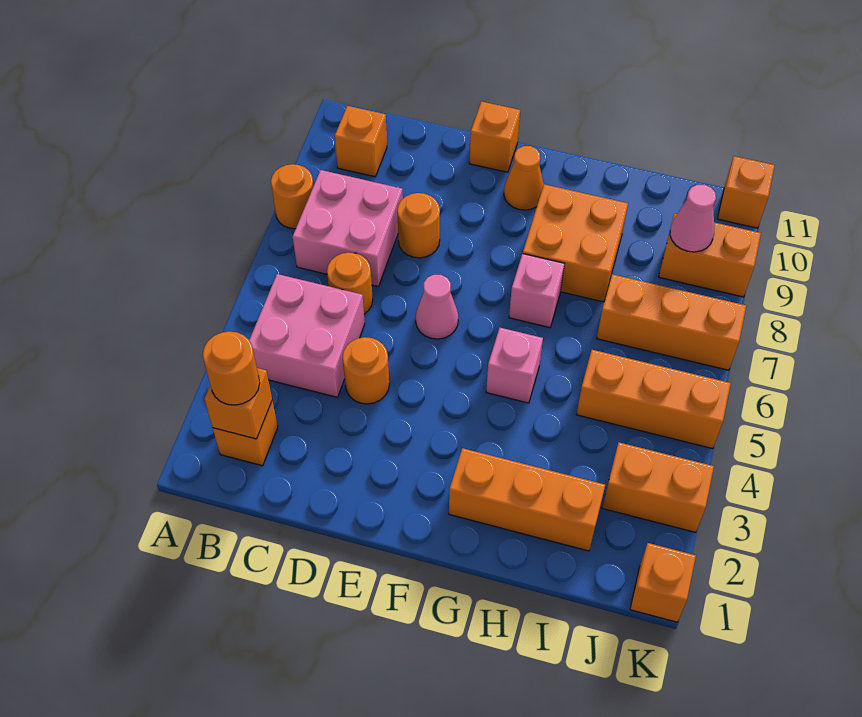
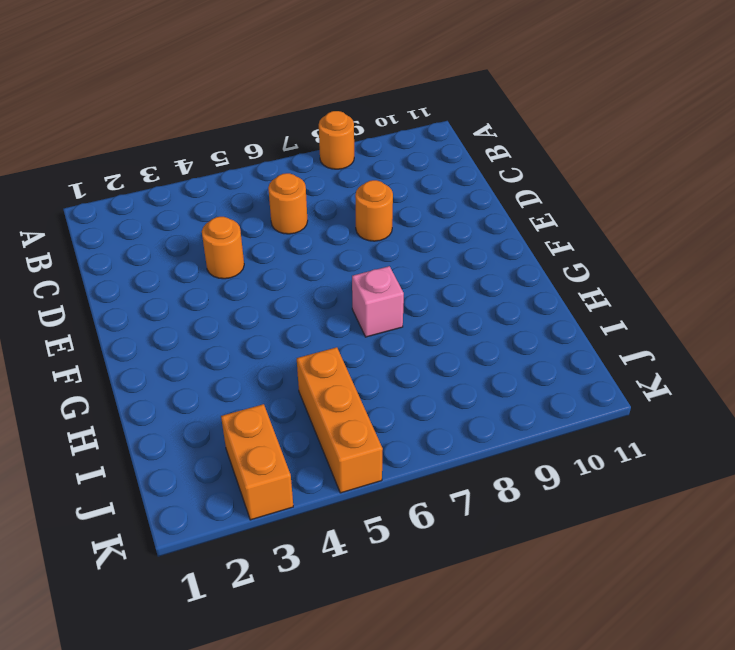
none -> orange brick B2 level 1
none -> pink brick B4:C5 level 1
none -> pink brick B7:C8 level 1

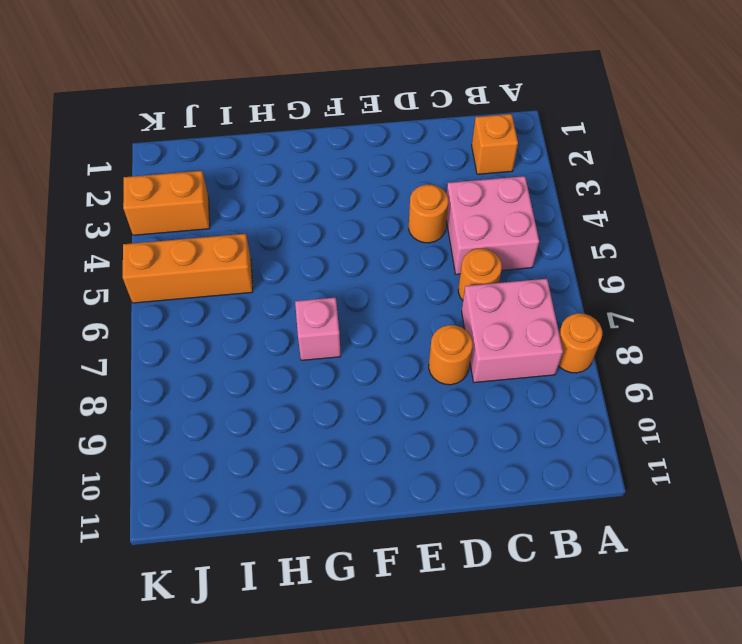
none -> orange brick B10 level 1
none -> pink cone E6 level 1
none -> orange brick E11 level 1

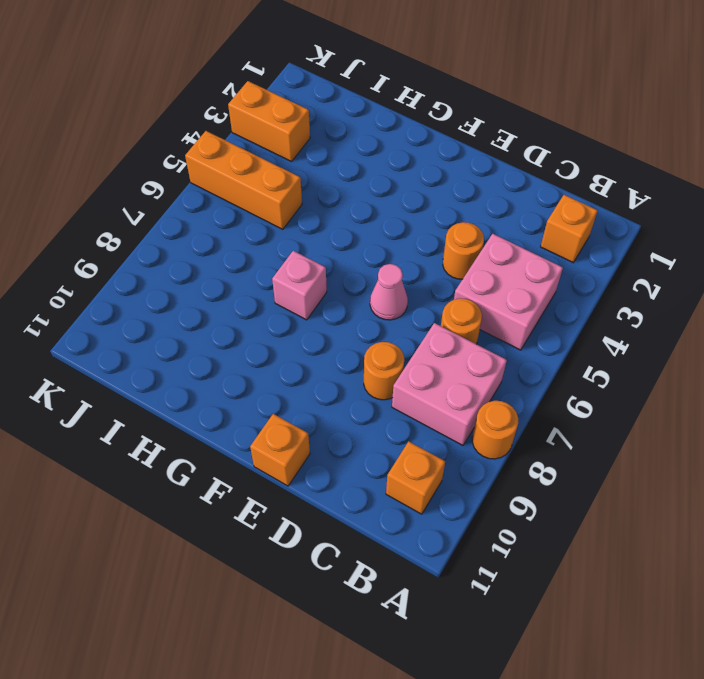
none -> orange cone F10 level 1
none -> orange brick G2:I2 level 1
none -> pink brick G5 level 1

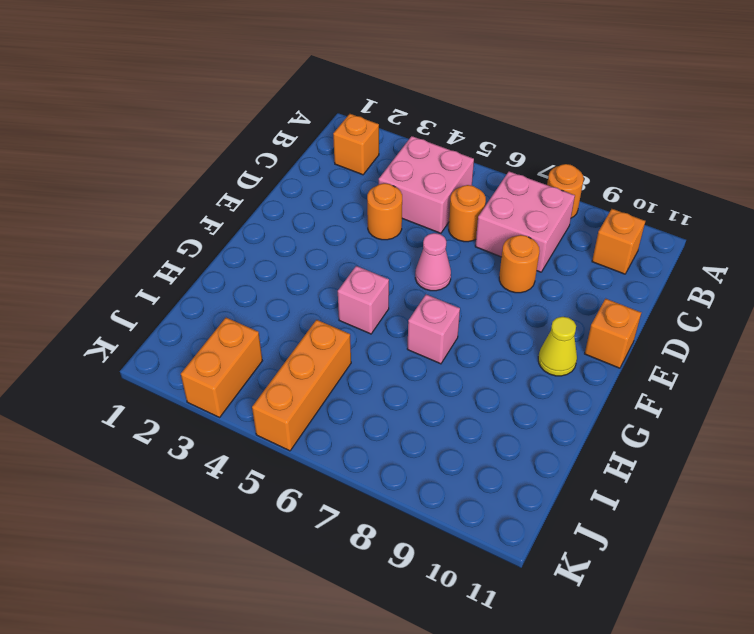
yellow cone F10 level 1 -> orange cone F10 level 1
none -> orange brick G2:I2 level 1
none -> orange brick G8:H9 level 1
none -> orange brick I7:K7 level 1

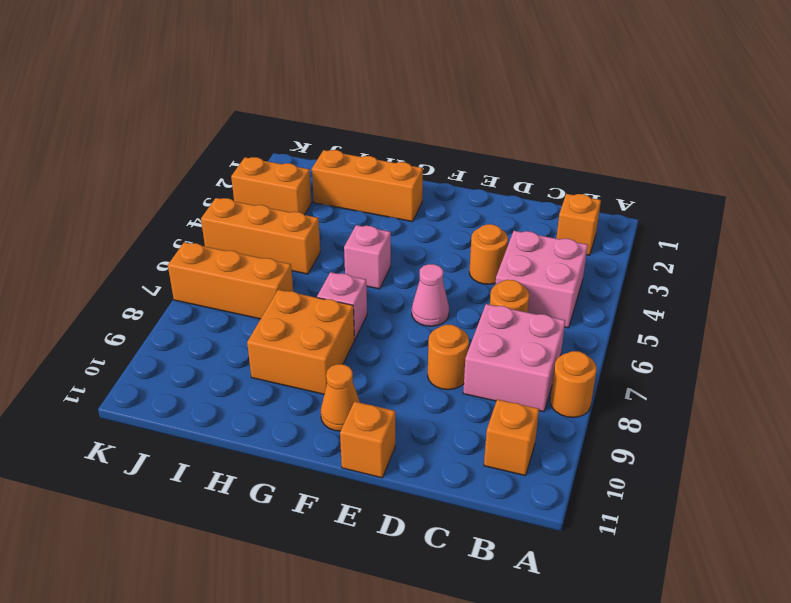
none -> orange brick J9:K9 level 1
none -> orange brick K1 level 1
none -> orange brick K11 level 1

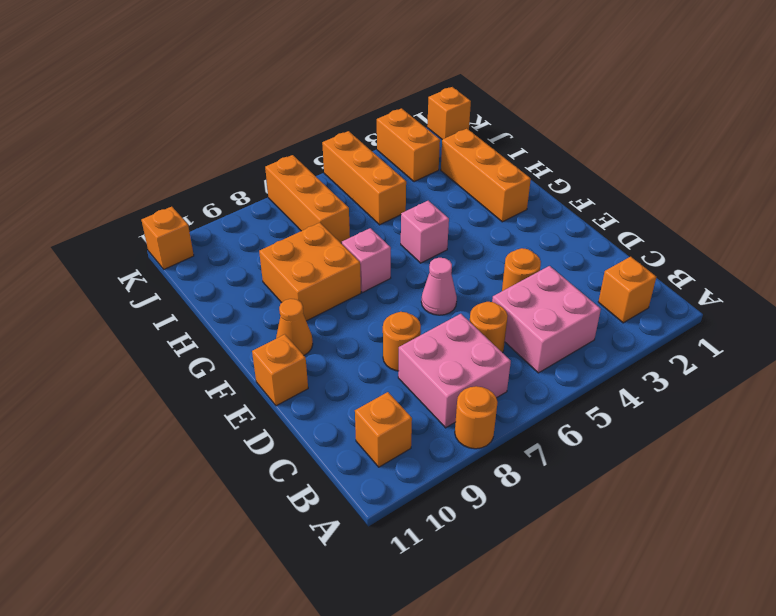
none -> orange brick J9:K9 level 1
none -> orange brick B2 level 2
none -> pink cone J9 level 2

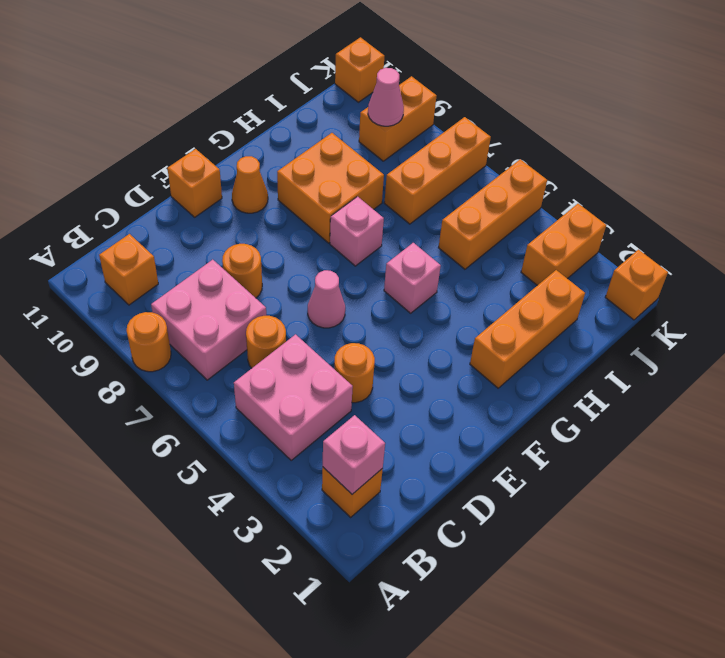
pink brick B2 level 2 -> orange brick B2 level 2
none -> orange round brick B2 level 3

